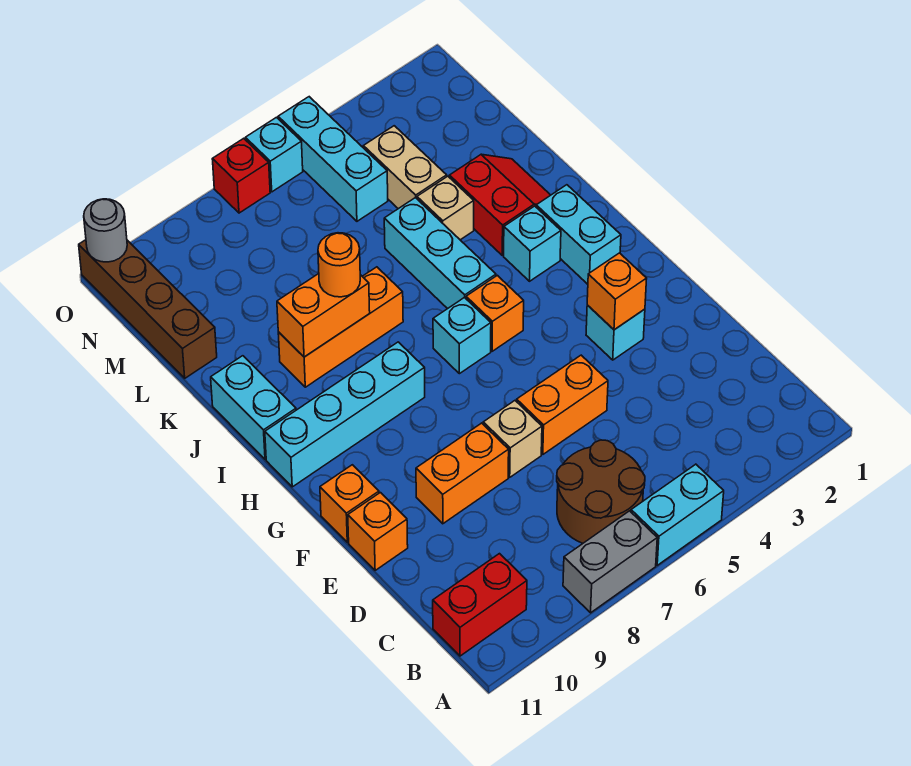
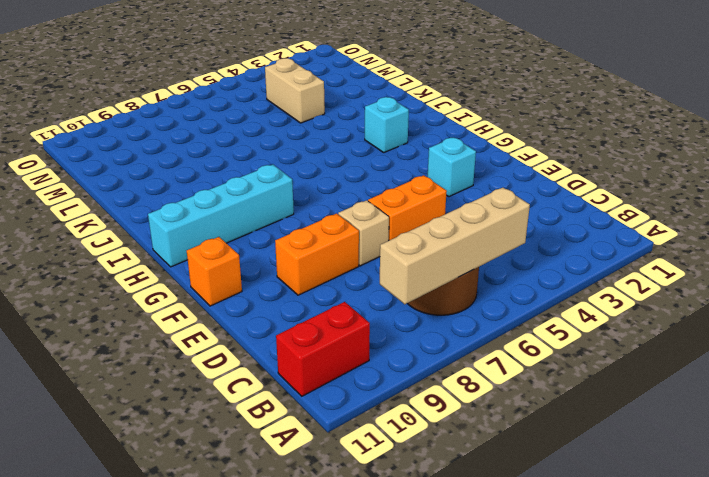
tan brick B5:B8 level 2 -> none
none -> cyan brick A5:A6 level 1
none -> grey brick A7:A8 level 1
none -> orange brick E11 level 1

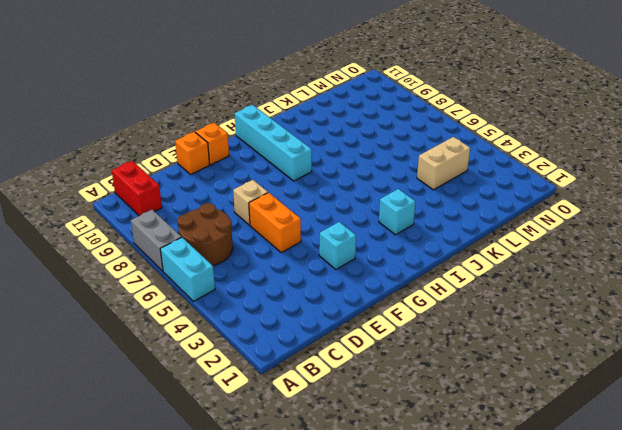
none -> orange brick E8:E9 level 1
none -> cyan brick H2:I2 level 1
none -> orange brick H5 level 1

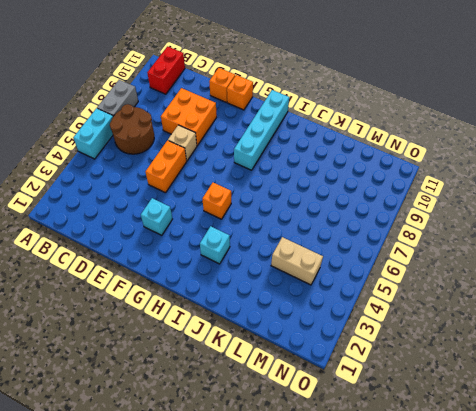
orange brick D8:E9 level 1 -> orange brick E8:E9 level 1
none -> cyan brick H2:I2 level 1
none -> cyan brick H6 level 1
none -> cyan brick I5:K5 level 1

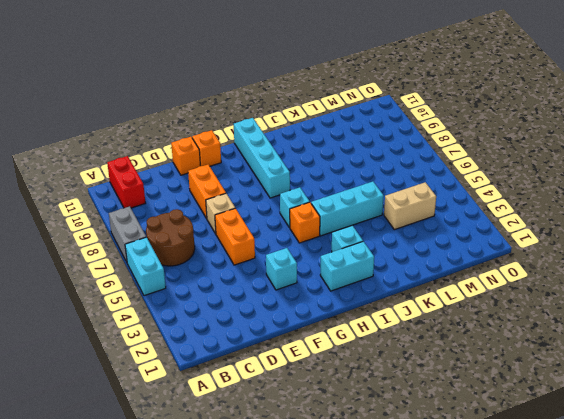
none -> cyan brick I11:J11 level 1
none -> red slope J2:K3 level 1 top 3
none -> orange brick J7:J9 level 1

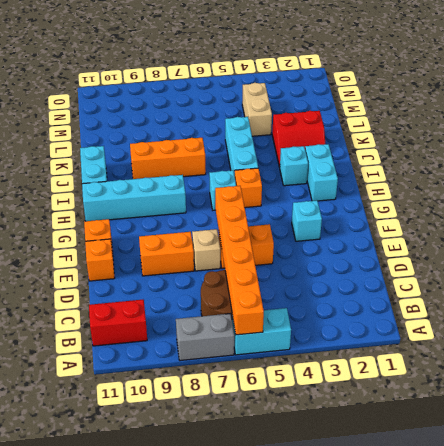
orange brick A6:F6 level 2 -> none
red slope J2:K3 level 1 top K -> red slope J2:K3 level 1 top 3
none -> tan brick K4 level 1
none -> brown brick L11:O11 level 1
none -> cyan brick M5:O5 level 1

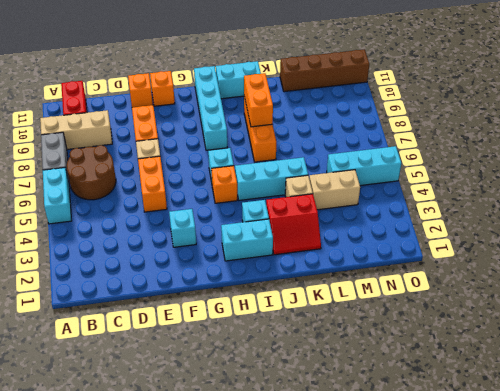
tan brick A9:C9 level 1 -> none
none -> cyan brick O6 level 1
none -> red brick O7 level 1
none -> orange brick F3 level 2

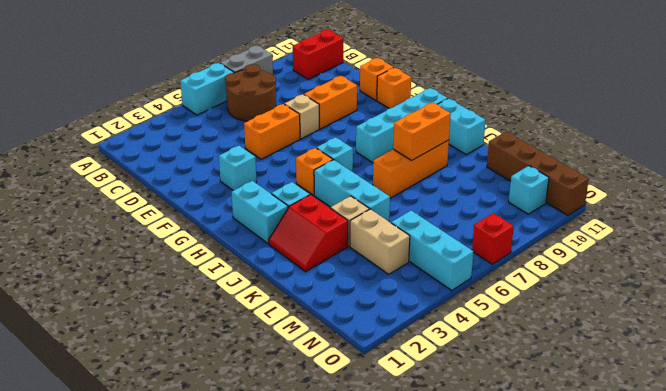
cyan brick N10 level 1 -> cyan brick O6 level 1
none -> orange brick F3 level 2
none -> grey round brick O11 level 2
none -> orange round brick J8 level 3

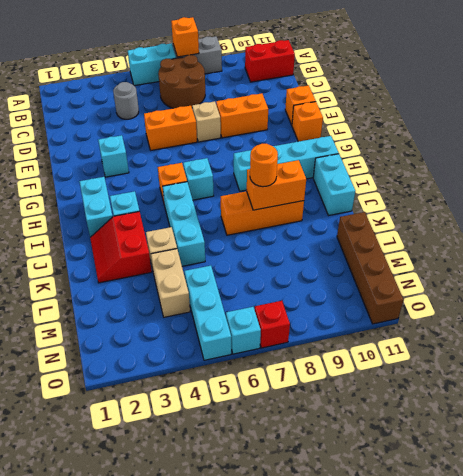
orange brick A7 level 2 -> orange brick F3 level 2
grey round brick C4 level 1 -> grey round brick O11 level 2

